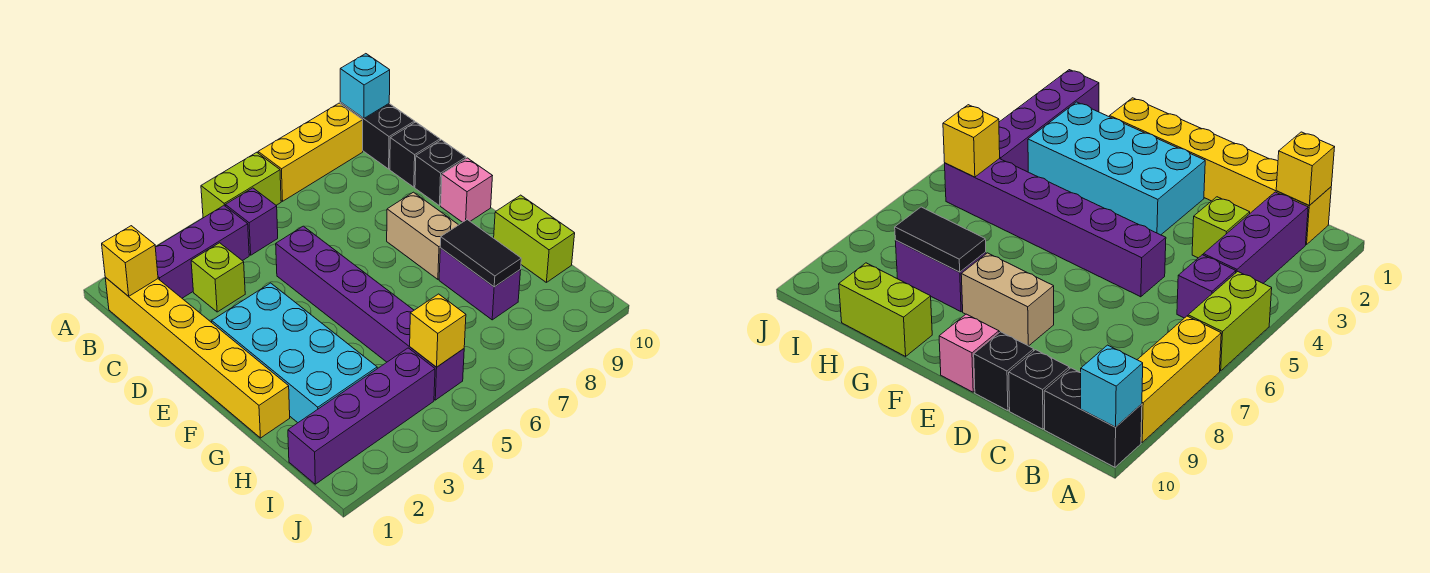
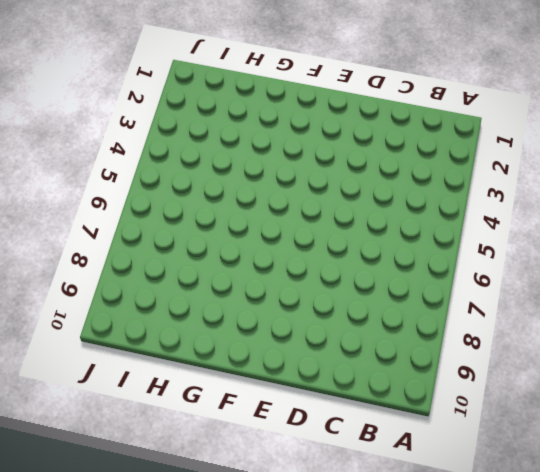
none -> lime brick A5:A6 level 1
none -> yellow brick A7:A9 level 1
none -> black brick A10:B10 level 1

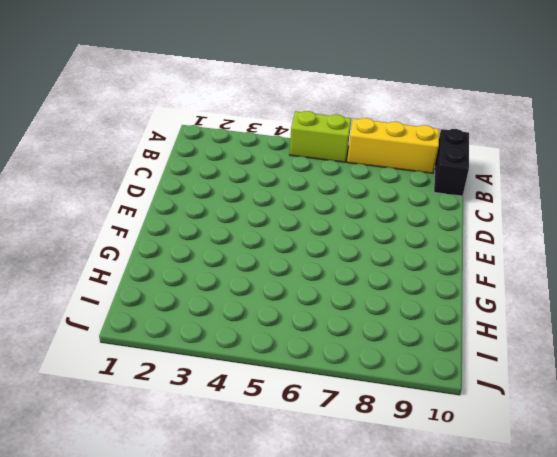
none -> yellow brick B1:G1 level 1
none -> purple brick B2:B4 level 1
none -> purple brick B5 level 1

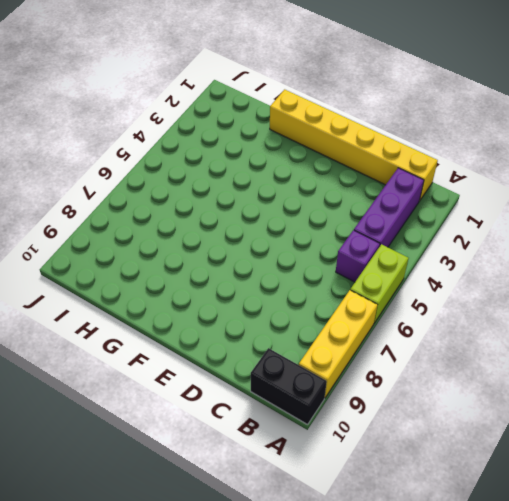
none -> lime brick C3 level 1
none -> black brick C10 level 1
none -> purple brick D5:I5 level 1

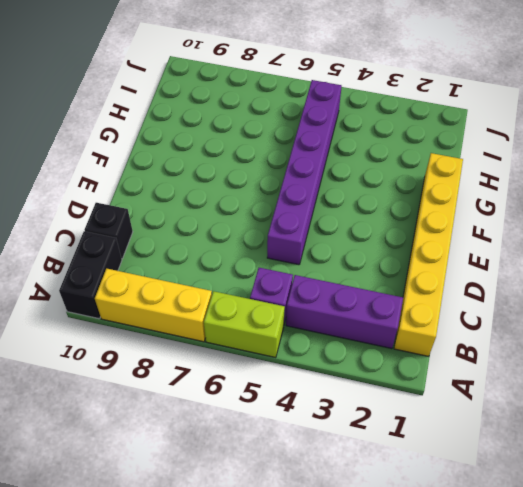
none -> lime brick C3 level 1
none -> black brick D10 level 1
none -> cyan brick E2:H3 level 1

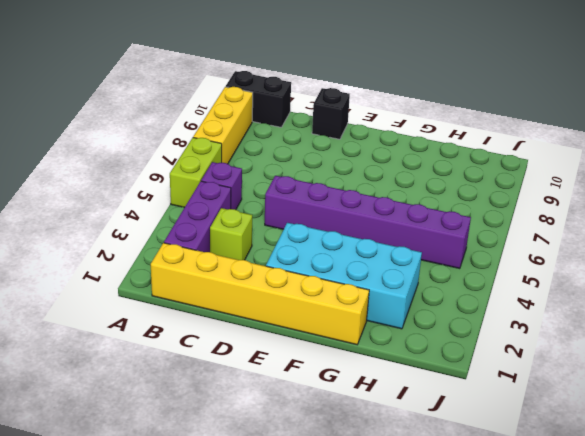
none -> black brick C10 level 1
none -> tan brick E8:F8 level 1
none -> pink brick E10 level 1

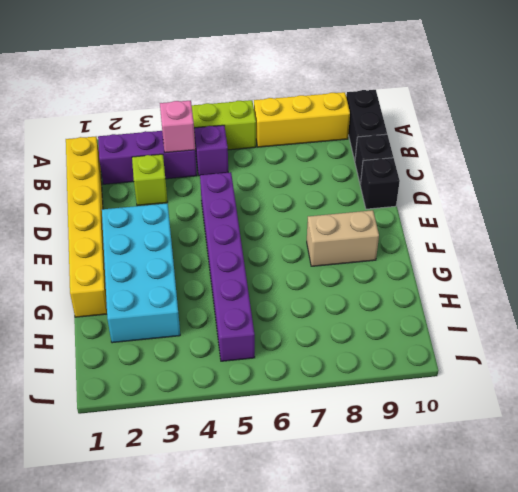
pink brick B4 level 2 -> pink brick E10 level 1
tan brick F8:F9 level 1 -> tan brick E8:F8 level 1
none -> purple brick G8:H8 level 1
none -> lime brick G10:H10 level 1
none -> purple brick I1:I4 level 1

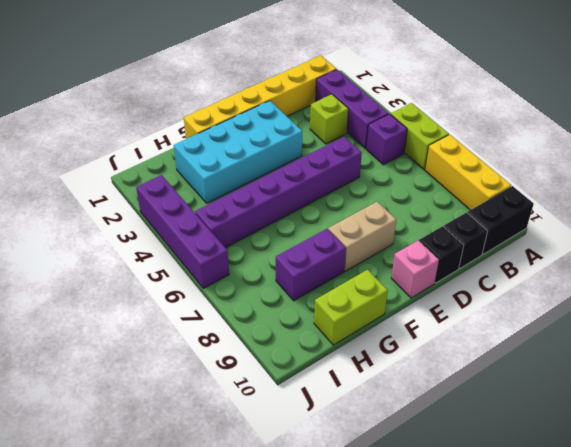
purple brick J3:J6 level 1 -> purple brick I1:I4 level 1
none -> cyan brick A10 level 2
none -> yellow brick B1 level 2
none -> black tile G8:H8 level 2

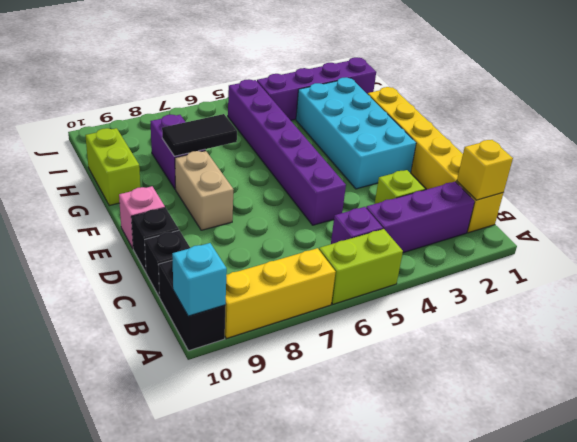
black tile G7:G8 level 2 -> black tile G8:H8 level 2
none -> yellow brick I5 level 2

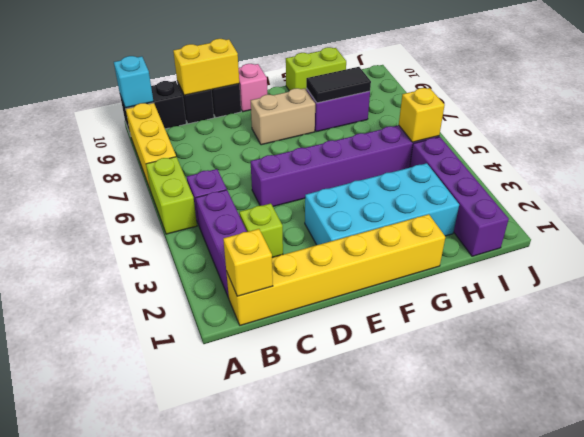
yellow brick C10:D10 level 2 -> none

